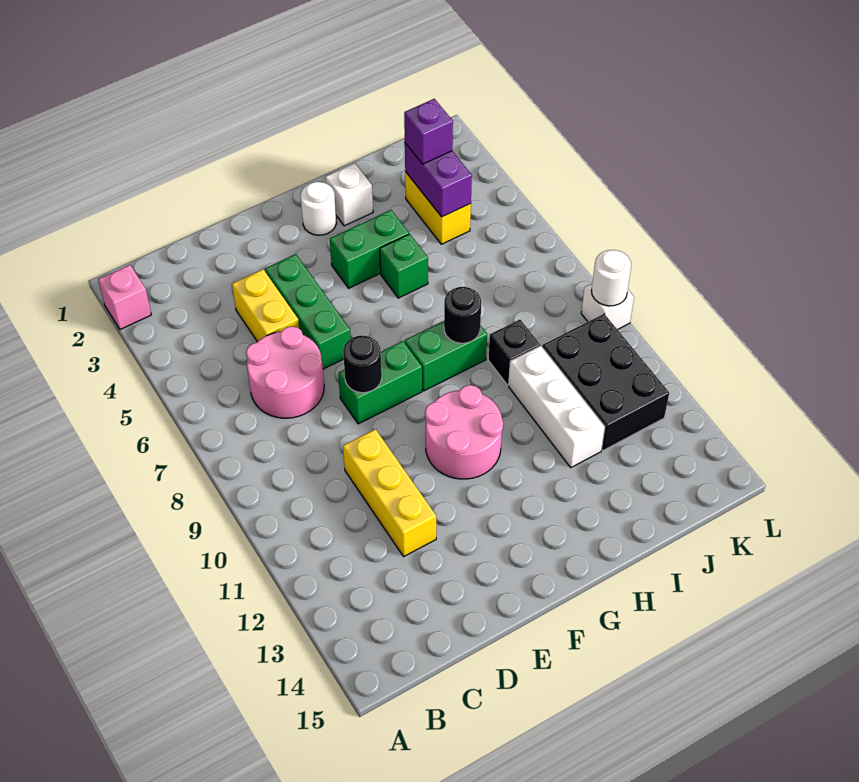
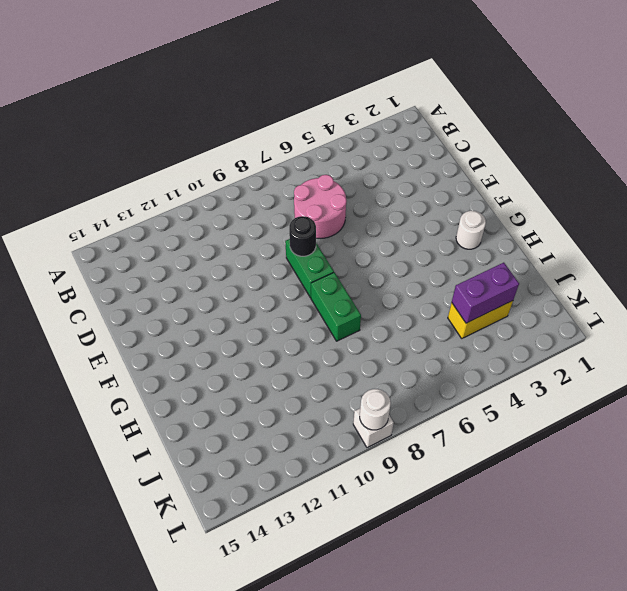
none -> pink brick A2 level 1
none -> yellow brick D4:D5 level 1
none -> yellow brick D10:D12 level 1

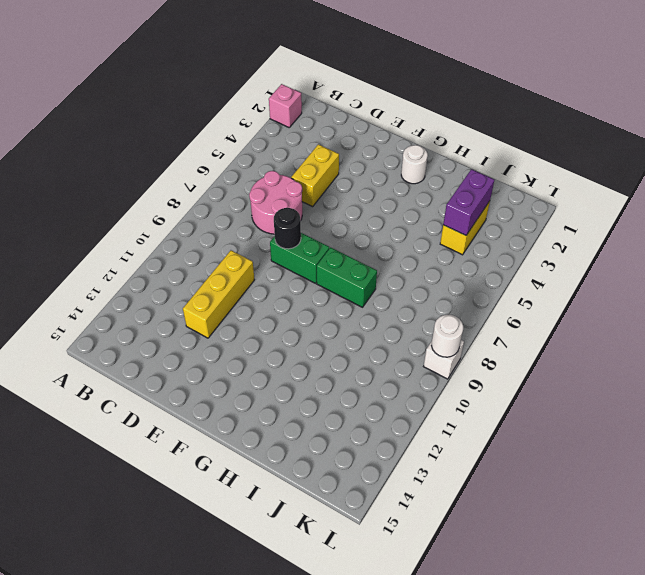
none -> green brick E4:E6 level 1
none -> pink round brick F10:G11 level 1
none -> green brick G4:H4 level 1

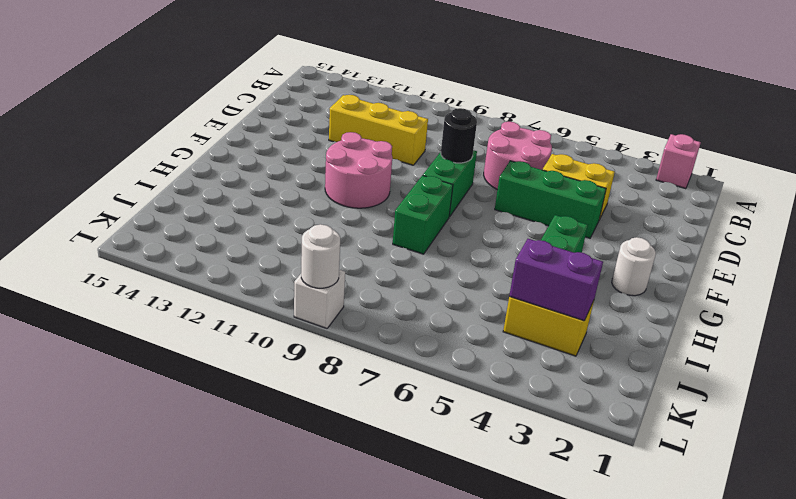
none -> white brick H2 level 1
none -> green brick H5 level 1
none -> black brick I9 level 1

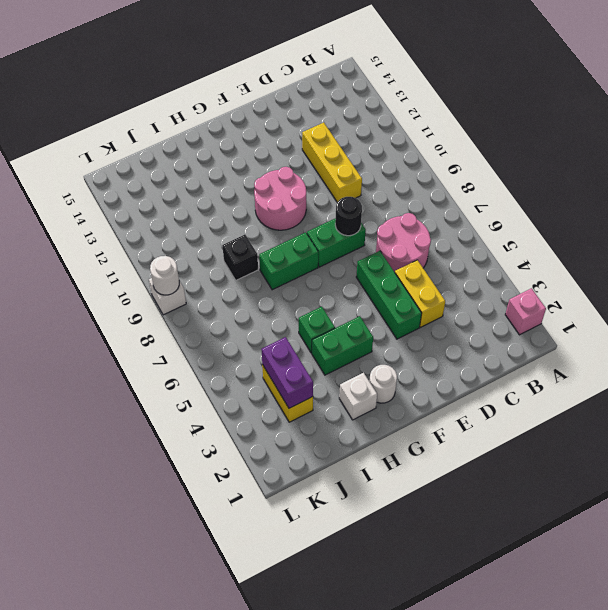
none -> white brick I10:I12 level 1
none -> black brick J10:K12 level 1
none -> black round brick H8 level 2

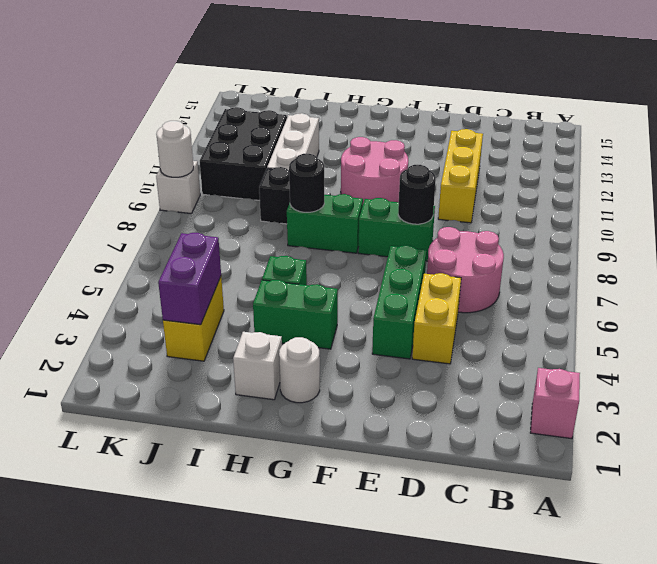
none -> purple brick J3 level 3

